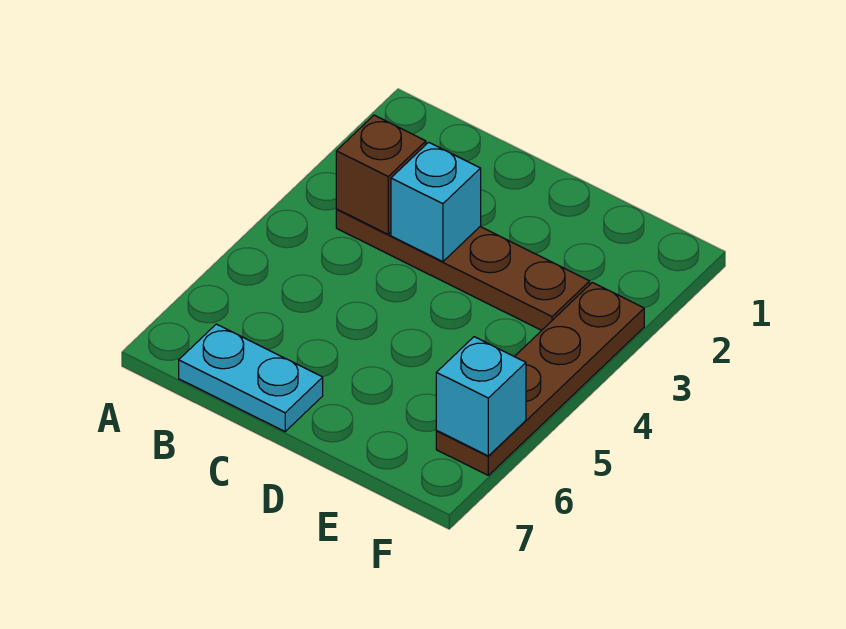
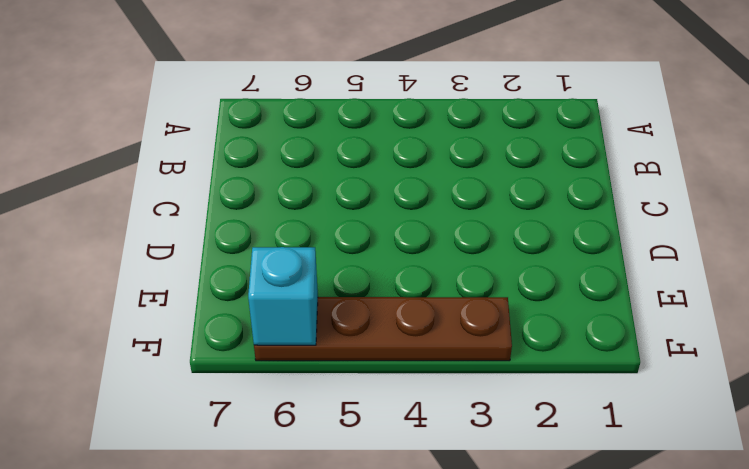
none -> brown plate B3:E3 level 1
none -> cyan plate B7:C7 level 1

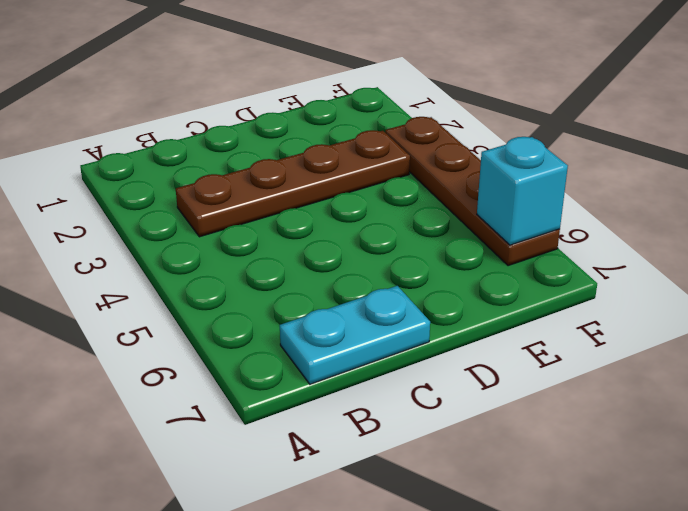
none -> brown brick B3 level 2
none -> cyan brick C3 level 2

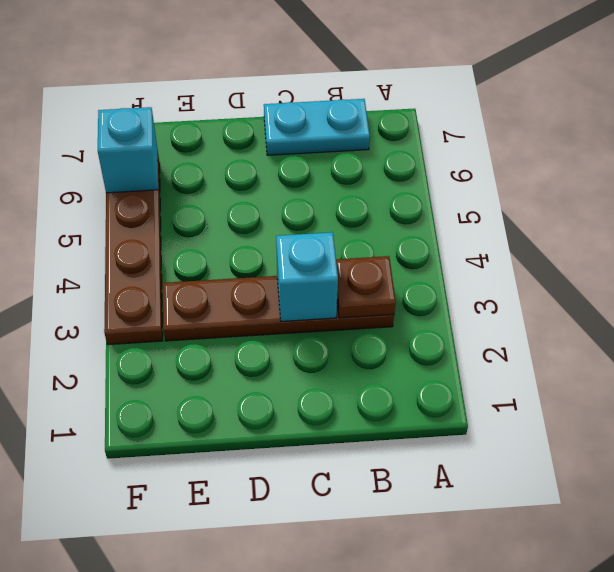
brown plate B3 level 2 -> brown brick B3 level 2

